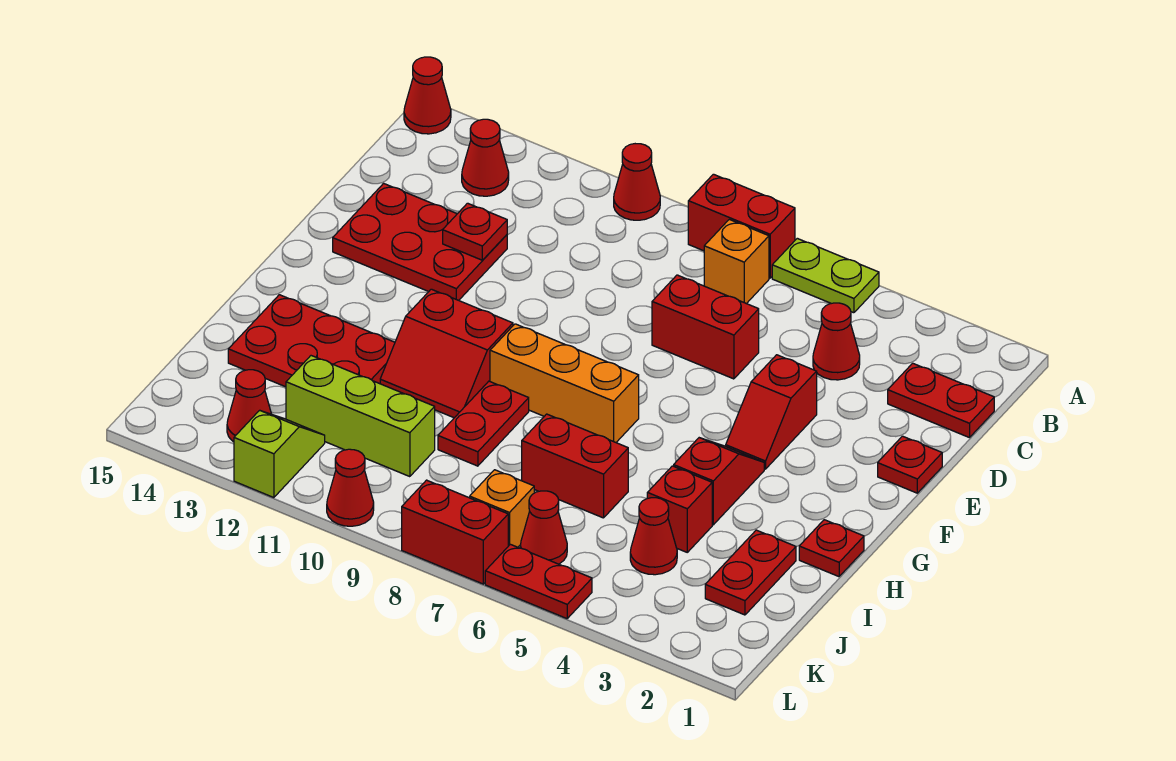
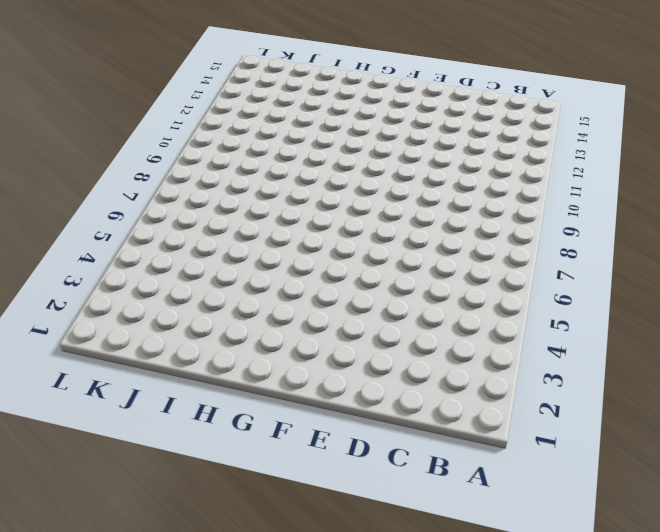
none -> lime plate A5:A6 level 1
none -> red brick A7:A8 level 1
none -> red cone A10 level 1
none -> red cone A15 level 1

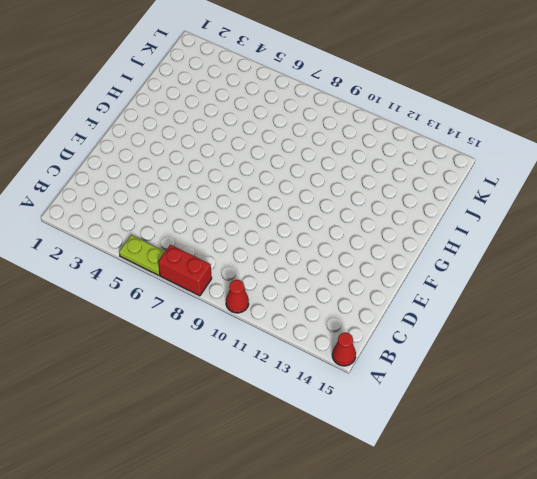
none -> orange brick B7 level 1
none -> red cone B13 level 1
none -> red plate C1:C2 level 1
none -> red cone C4 level 1

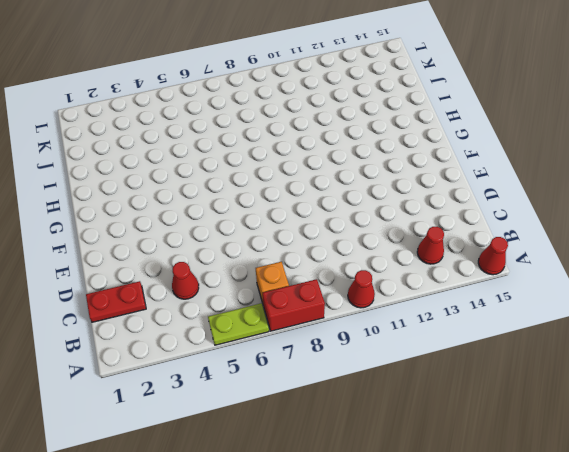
none -> red brick D6:D7 level 1
none -> red plate D12:E14 level 1
none -> red plate E1 level 1
none -> red slope E4:F4 level 1 top E

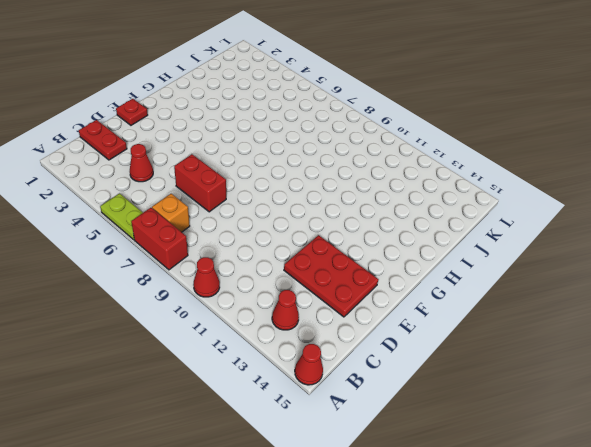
none -> red slope E4:F4 level 1 top E
none -> red slope G4:H4 level 1 top H
none -> orange brick G7:G9 level 1
none -> red slope G10:H11 level 1 top G

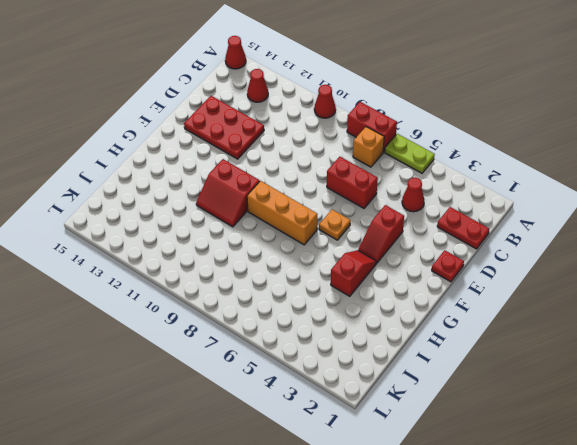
orange plate F6 level 1 -> none
none -> red plate H1 level 1
none -> red plate H9:I9 level 1
none -> red plate H12:I14 level 1
none -> red plate I2:J2 level 1

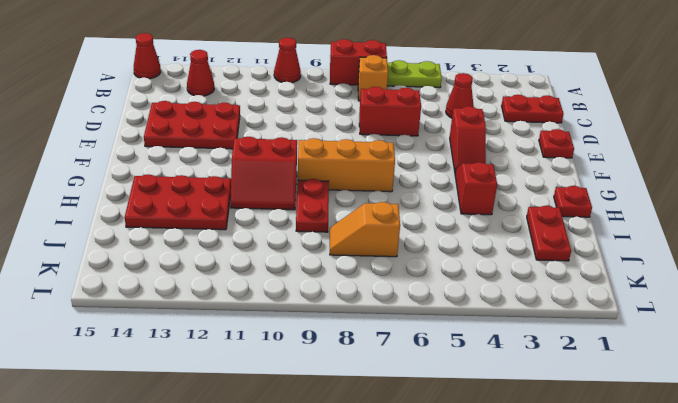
orange slope J7:J8 level 1 top 7 -> none
none -> red brick I4 level 1
none -> red brick I6:I7 level 1
none -> red cone J4 level 1
none -> lime brick J10:J12 level 1

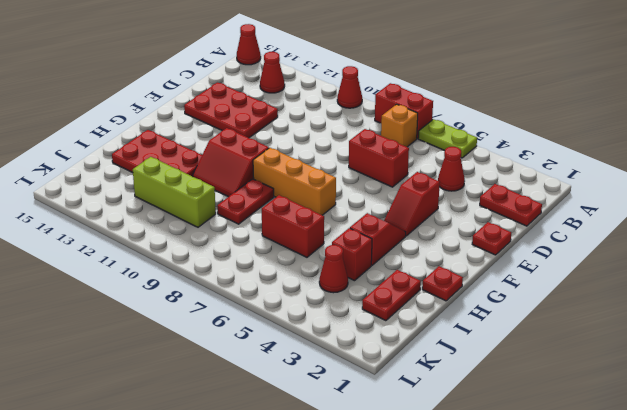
none -> red cone K6 level 1
none -> orange brick K7 level 1
none -> lime slope K12:L12 level 1 top L
none -> red cone K13 level 1

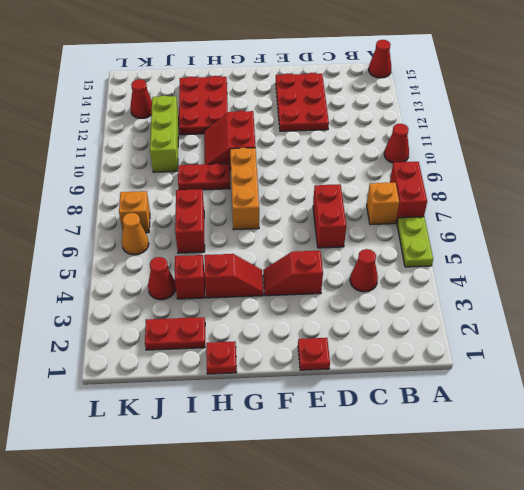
orange cone K6 level 1 -> red cone K6 level 1
none -> red cone B13 level 1
none -> red plate C1:C2 level 1
none -> lime slope K12:L12 level 1 top L
none -> red plate L5:L6 level 1

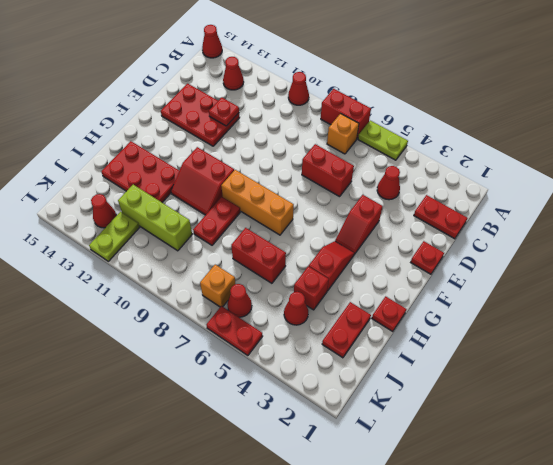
lime plate K12:L12 level 1 -> lime slope K12:L12 level 1 top L
none -> red brick L7:L8 level 1
none -> red cone L10 level 1

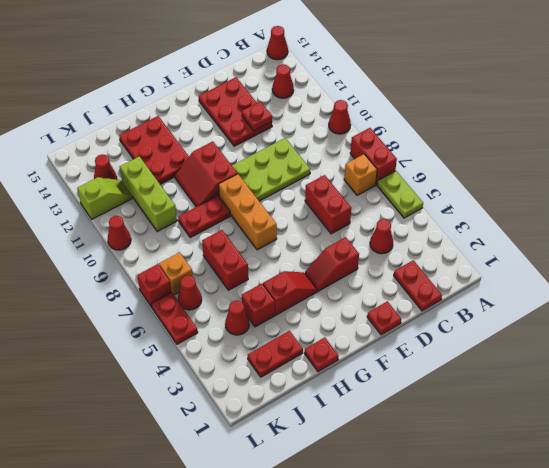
lime plate D9:F10 level 1 -> none
red brick L7 level 1 -> red brick L7:L8 level 1

